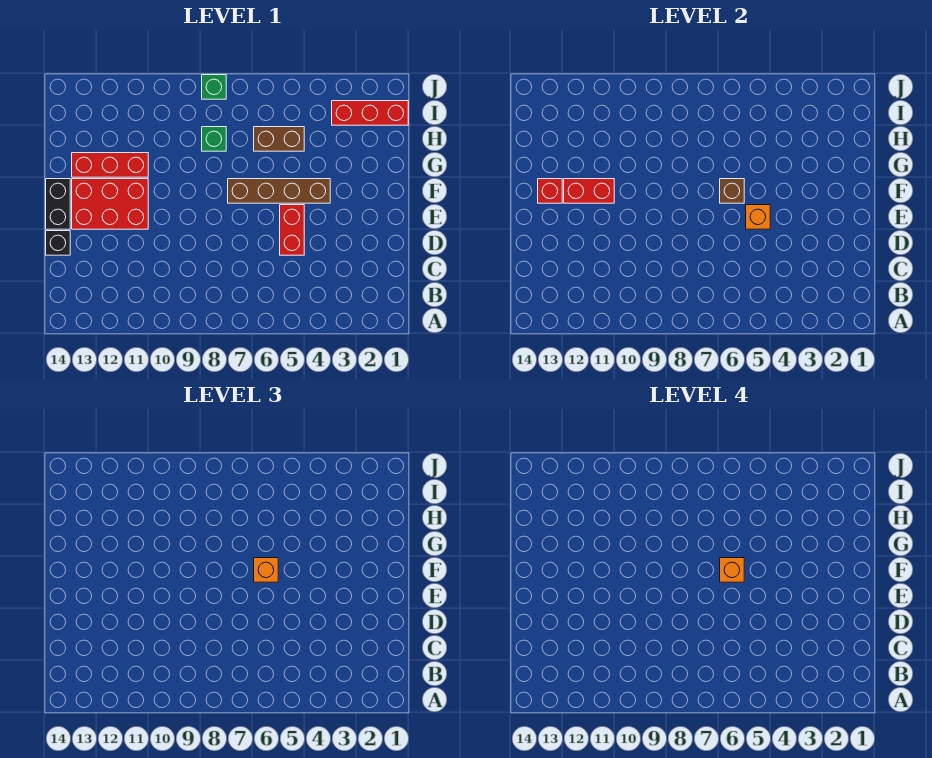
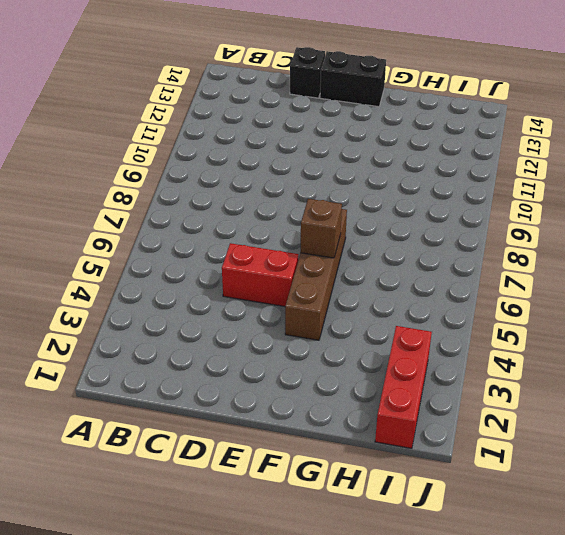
none -> red brick E11:F13 level 1
none -> red brick G11:G13 level 1
none -> brown brick H5:H6 level 1

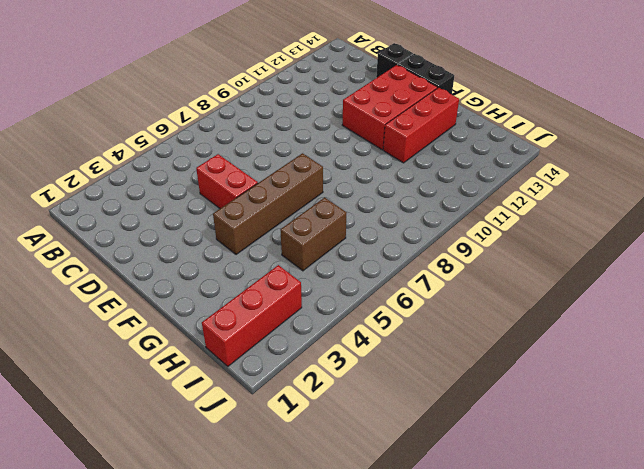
none -> green brick H8 level 1
none -> green brick J8 level 1
none -> orange brick E5 level 2

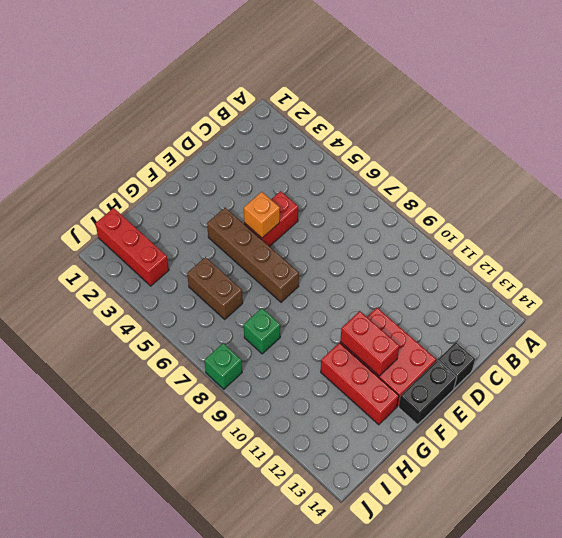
none -> brown brick F6 level 2
none -> red brick F13 level 2
none -> orange brick F6 level 3

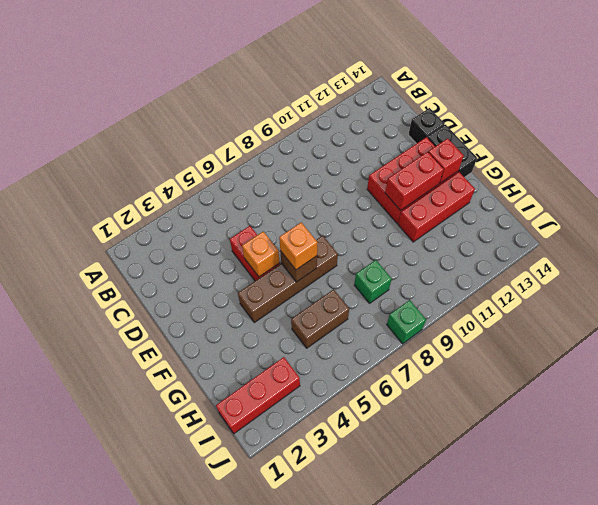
none -> orange brick F6 level 4

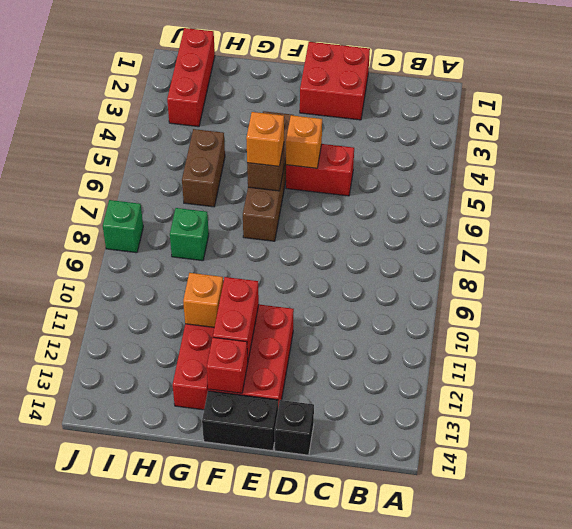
red brick D1:E2 level 1 -> none
orange brick G11 level 2 -> orange brick F6 level 4

